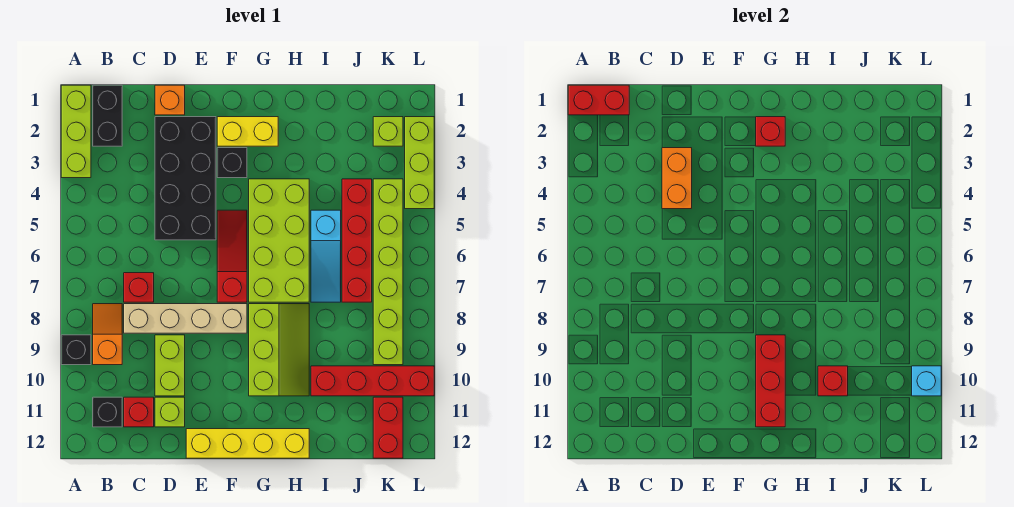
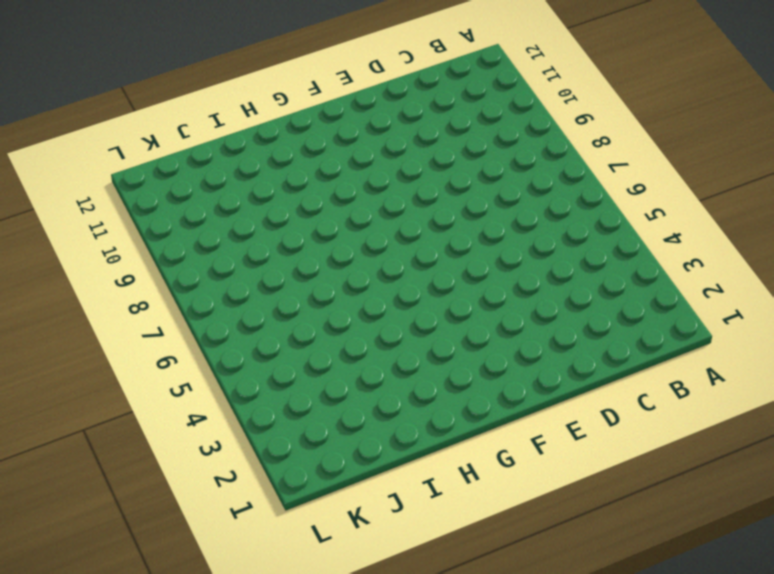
none -> lime brick A1:A3 level 1
none -> black brick A9 level 1
none -> black brick B1:B2 level 1
none -> orange slope B8:B9 level 1 top 9

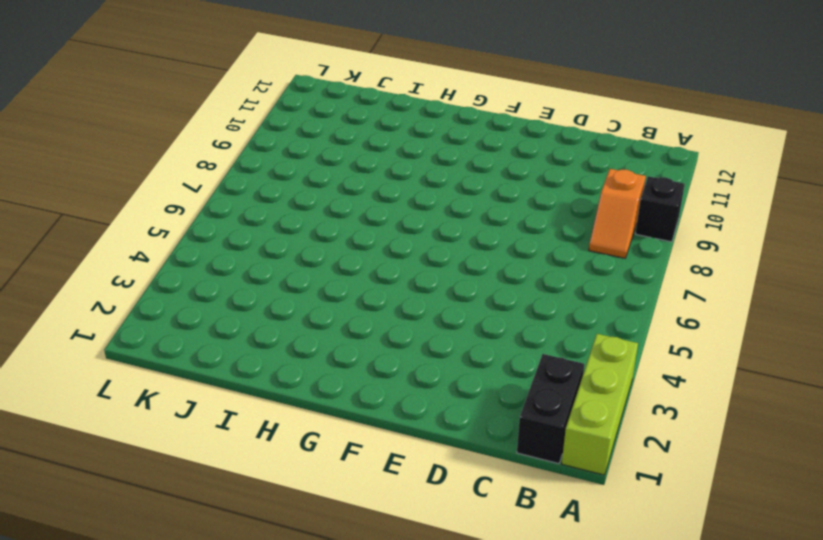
none -> black brick B11 level 1
none -> red brick C7 level 1
none -> tan brick C8:F8 level 1
none -> red brick C11 level 1

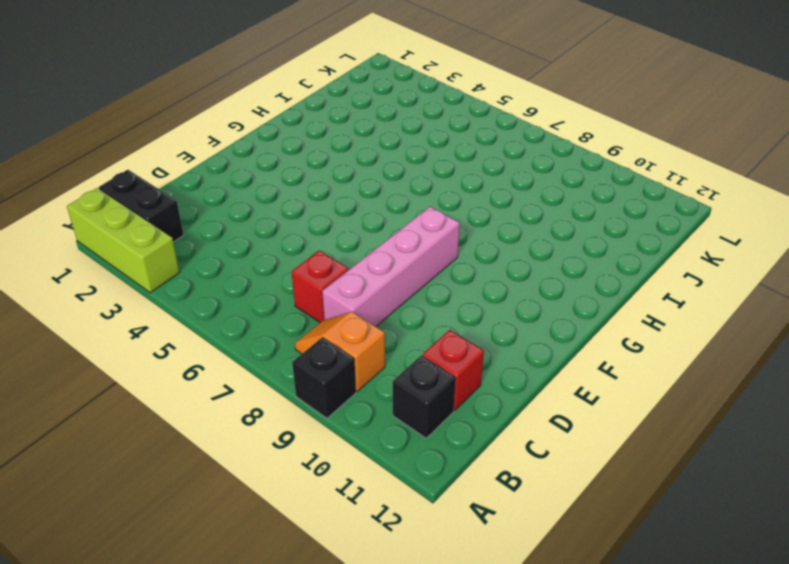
pink brick C8:F8 level 1 -> tan brick C8:F8 level 1
none -> orange brick D1 level 1
none -> black brick D2:E5 level 1
none -> lime brick D9:D10 level 1
none -> lime brick D11 level 1

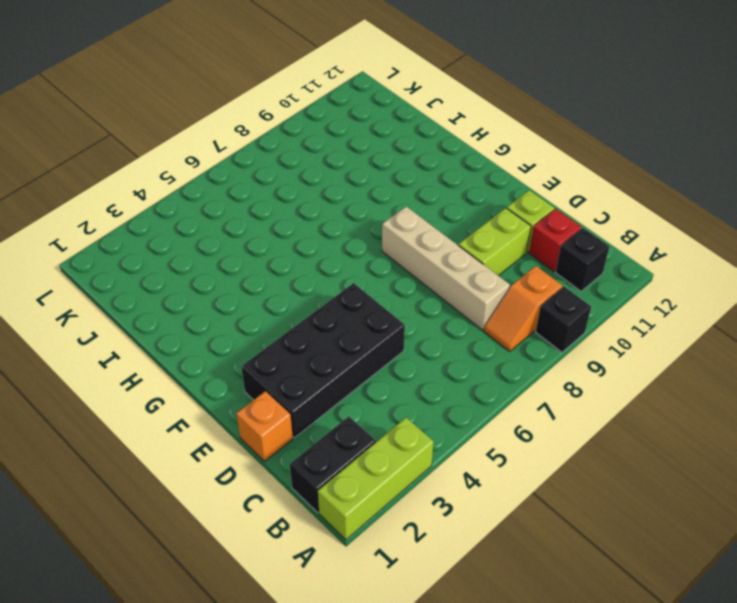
none -> red brick C7 level 1
none -> yellow brick E12:H12 level 1
none -> yellow brick F2:G2 level 1
none -> black brick F3 level 1

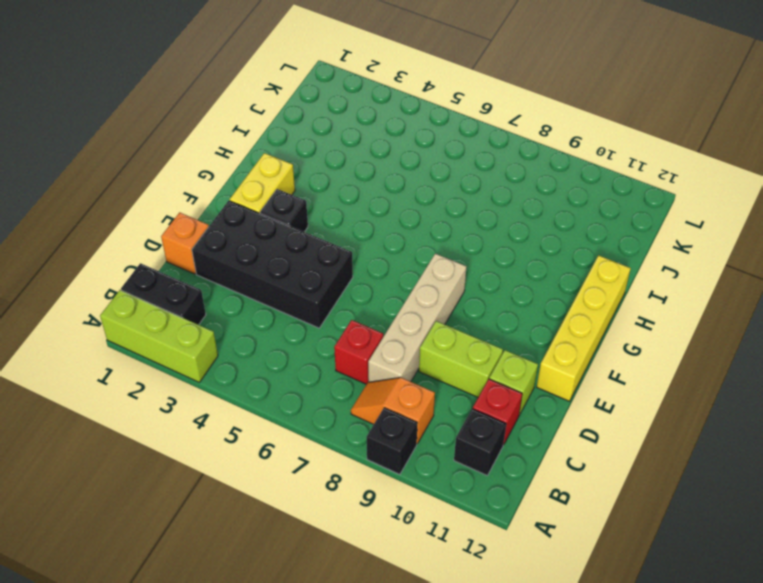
none -> red slope F5:F7 level 1 top 7
none -> lime brick G4:H7 level 1
none -> lime slope G8:H10 level 1 top G
none -> cyan slope I5:I7 level 1 top 5

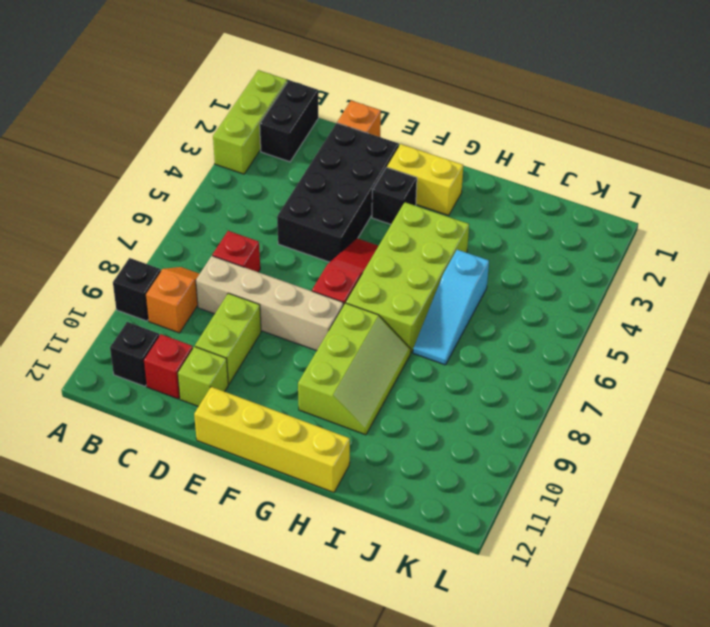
none -> red brick I10:L10 level 1
none -> red brick J4:J7 level 1
none -> lime brick K2 level 1
none -> lime brick K4:K9 level 1

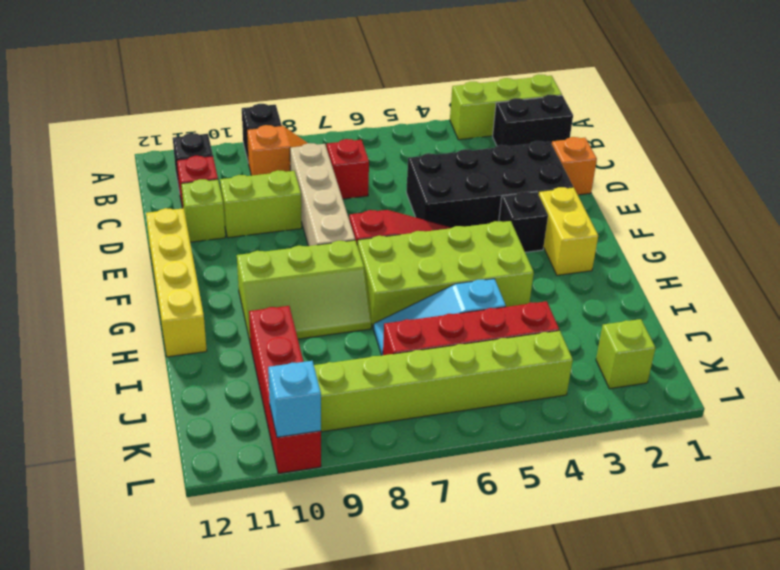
none -> red brick K11:K12 level 1
none -> lime brick L2:L4 level 1
none -> red brick A1:B1 level 2
none -> orange brick D3:D4 level 2

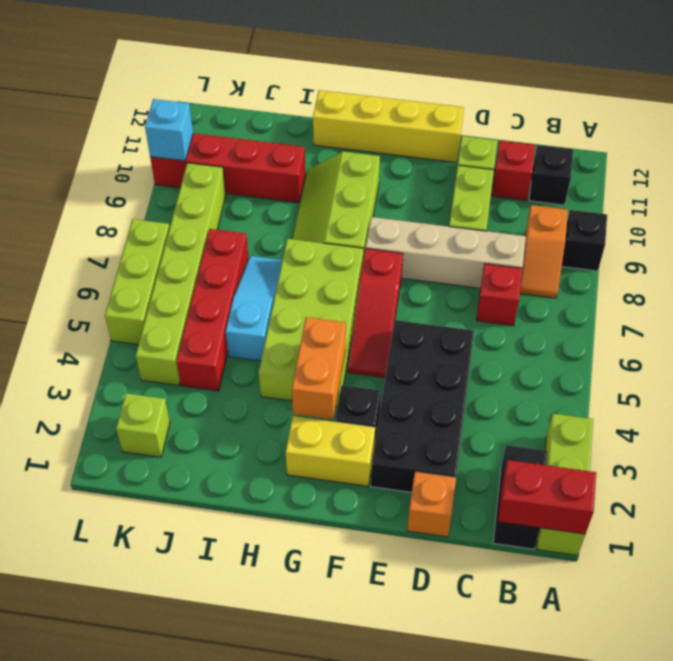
orange brick G3:G4 level 2 -> orange brick D3:D4 level 2
lime brick L5:L7 level 1 -> lime brick L2:L4 level 1
none -> red brick K11:K12 level 1
none -> red brick G2 level 2
none -> red brick G9:G11 level 2
none -> red brick I10 level 2

